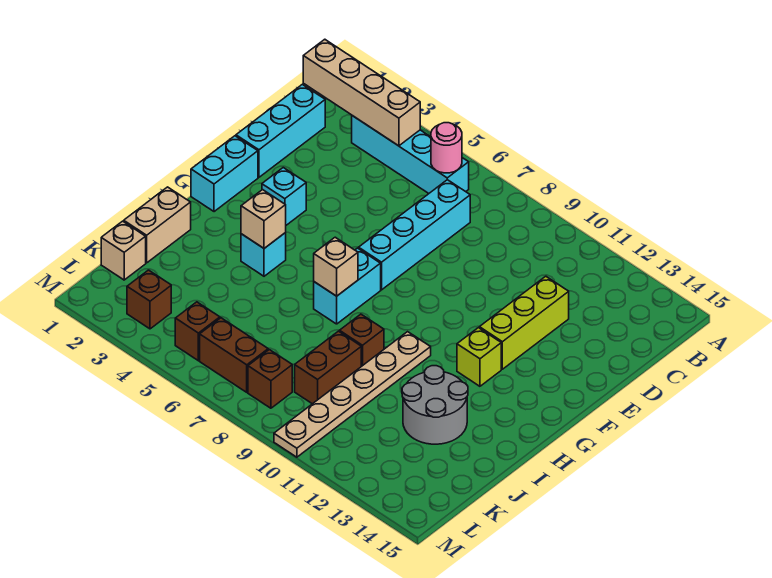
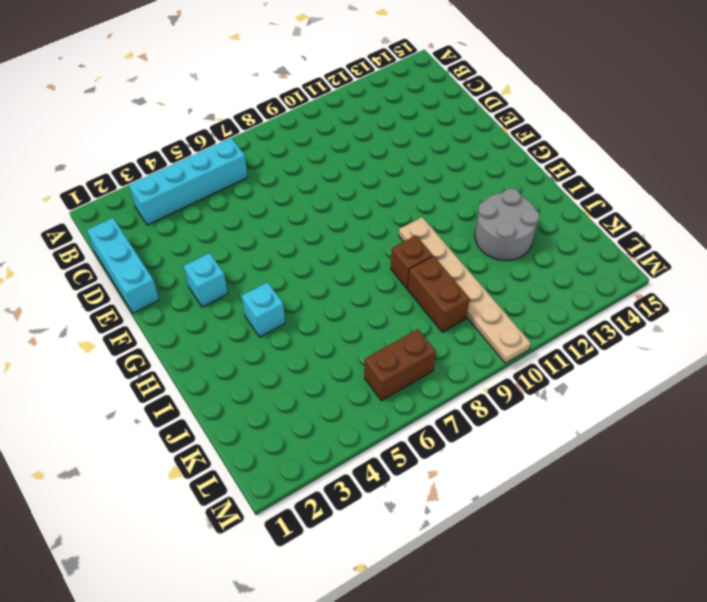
none -> cyan brick C7:F7 level 1
none -> lime brick D12:F12 level 1
none -> cyan brick F1:G1 level 1

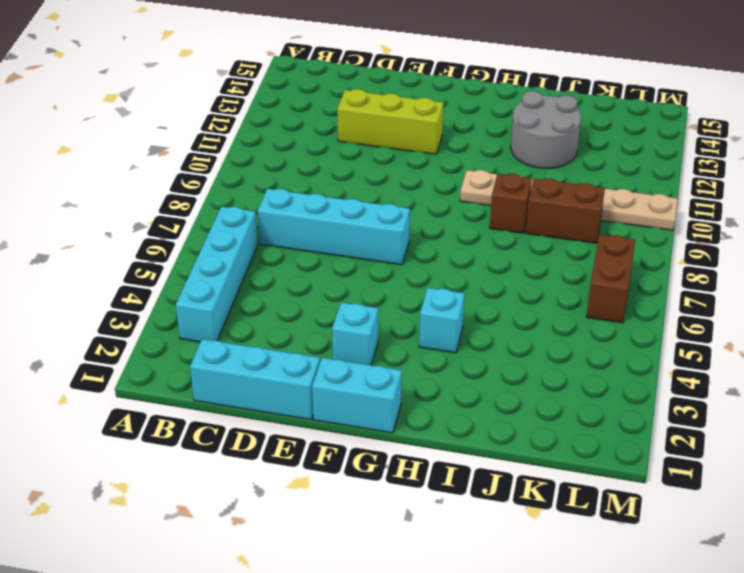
none -> cyan brick G7:H7 level 1
none -> lime brick G12 level 1
none -> tan brick I1:J1 level 1

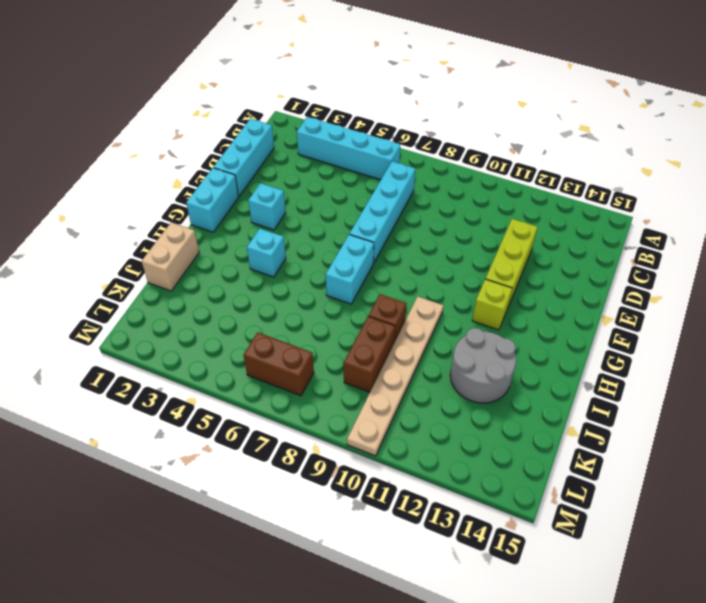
none -> tan brick K1 level 1
none -> brown brick L3 level 1
none -> brown brick L5 level 1

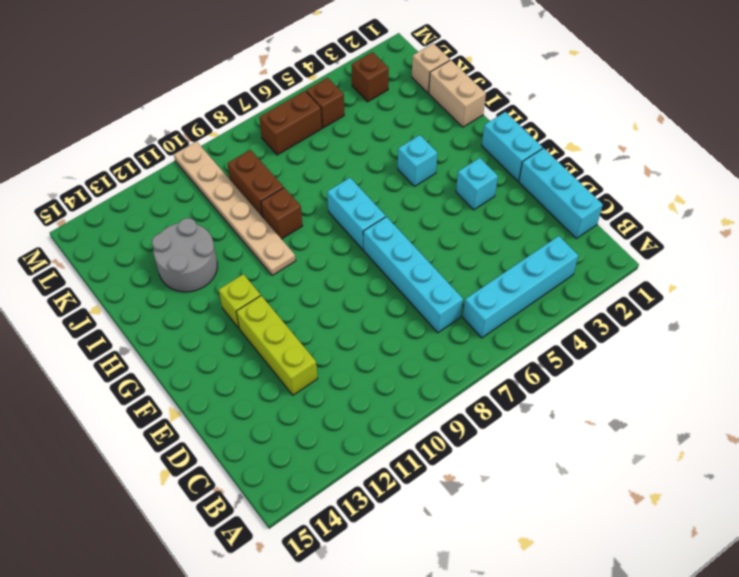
none -> brown brick L8 level 1
none -> tan brick B1:B4 level 2
none -> pink round brick B6 level 2

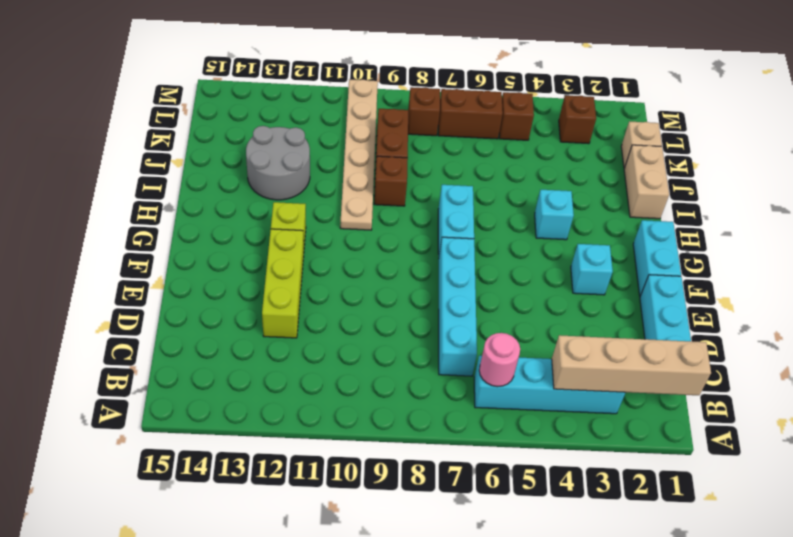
none -> tan brick H4 level 2
none -> tan brick H7 level 2

